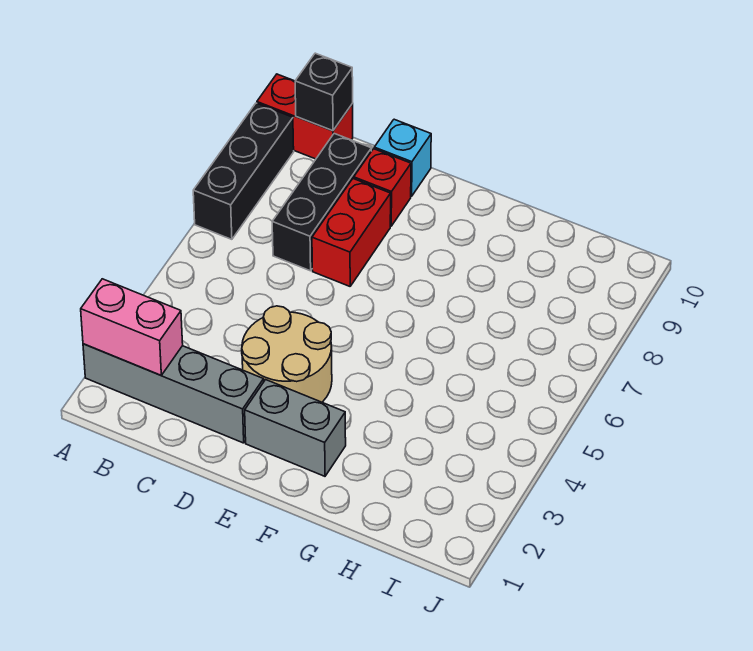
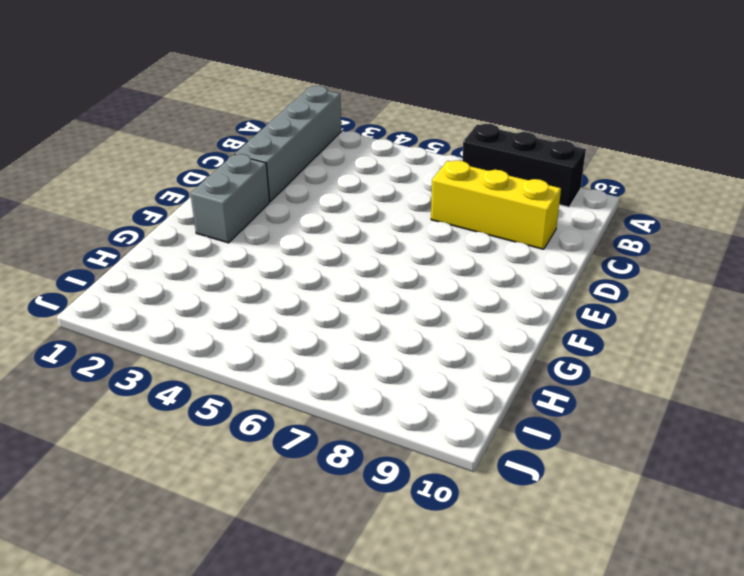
yellow brick C7:C9 level 1 -> black brick C7:C9 level 1
none -> red brick A10:B10 level 1
none -> tan round brick D3:E4 level 1

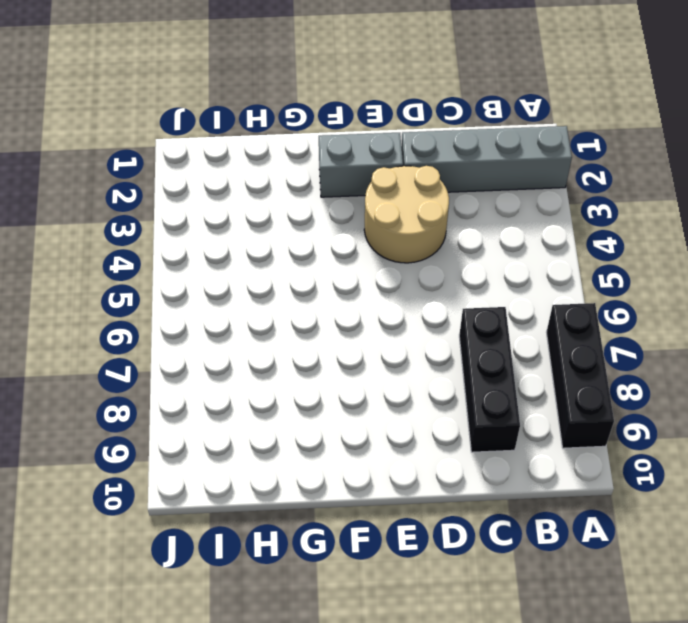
none -> red brick A10:B10 level 1
none -> red brick D7:D8 level 1

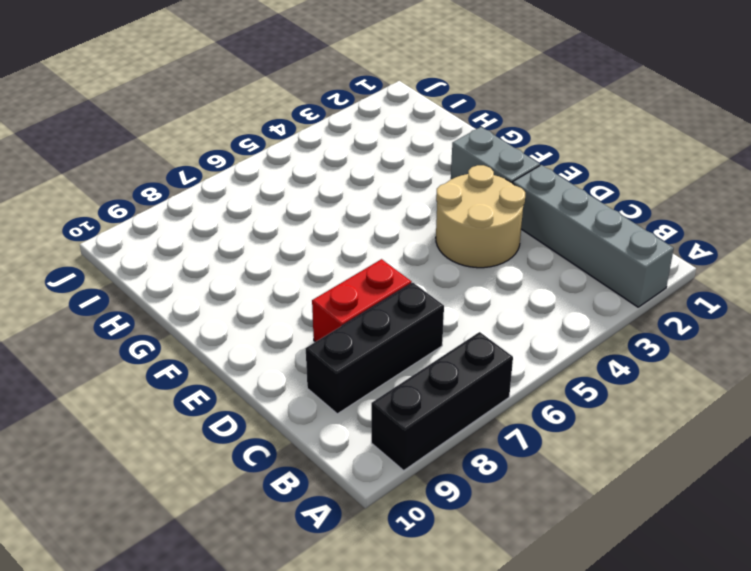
none -> red brick A10:B10 level 1
none -> red brick D9 level 1

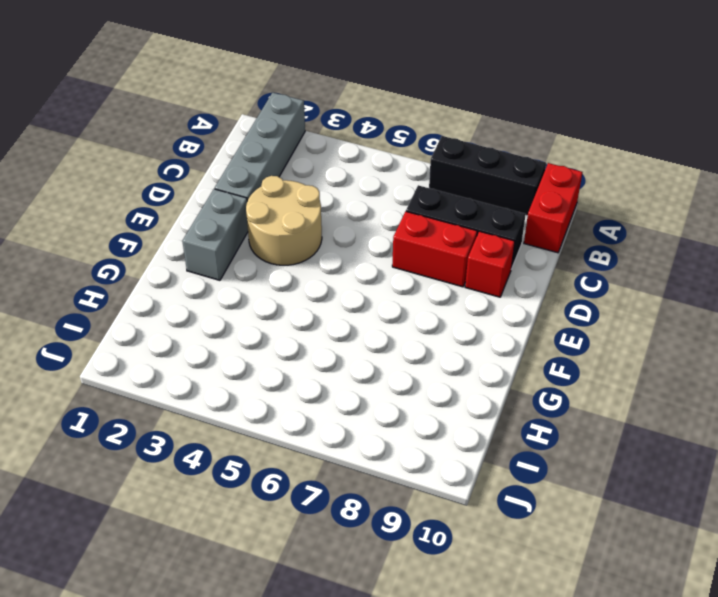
none -> cyan brick D10 level 1
none -> pink brick A2:B2 level 2

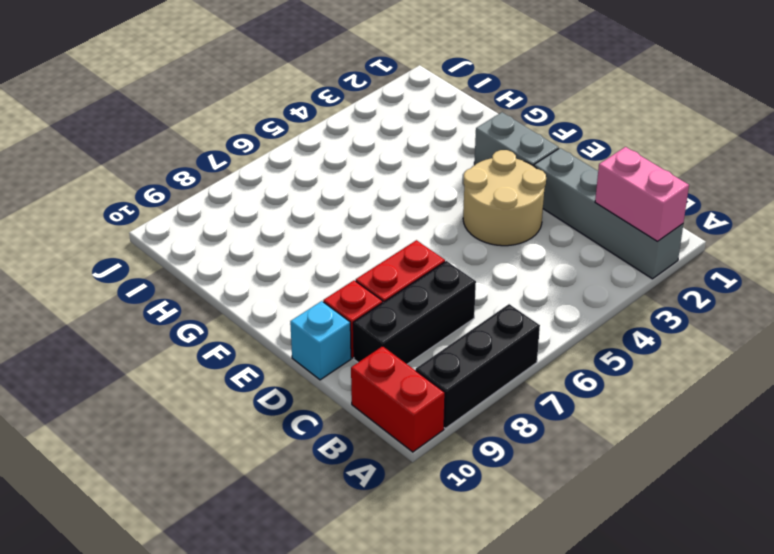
none -> black brick B10 level 2

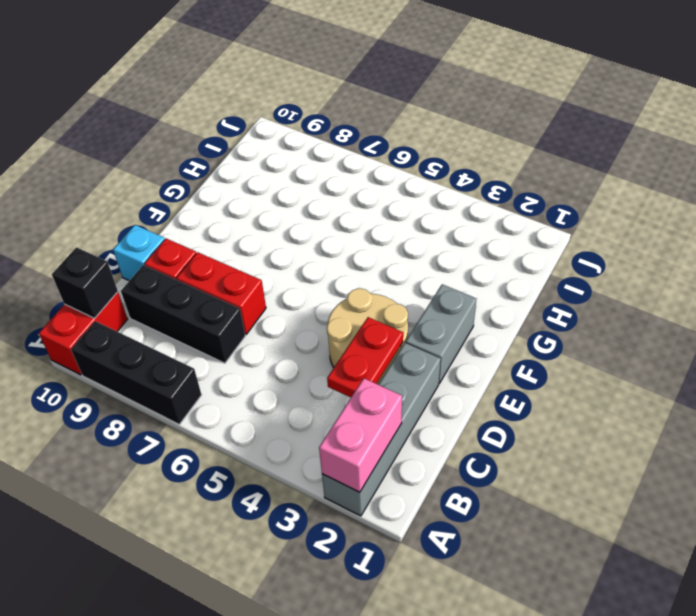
red plate C3:D3 level 2 -> none

